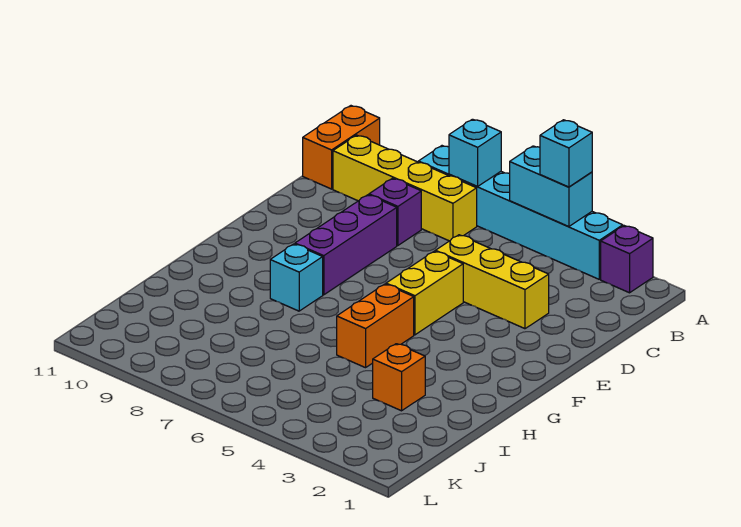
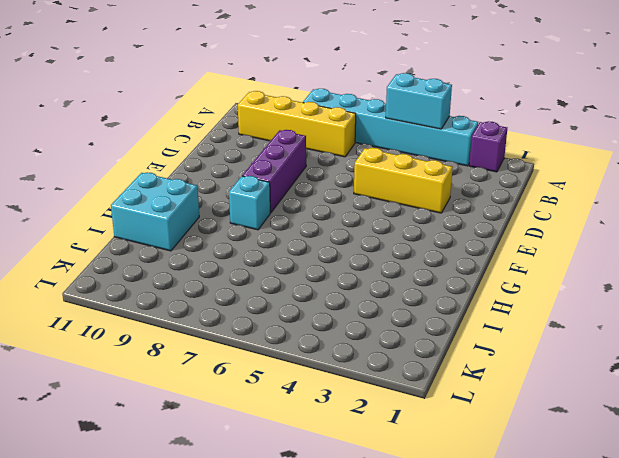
cyan brick H10:I11 level 1 -> none
none -> orange brick A11:B11 level 1
none -> purple brick C8 level 1
none -> yellow brick E5:F5 level 1

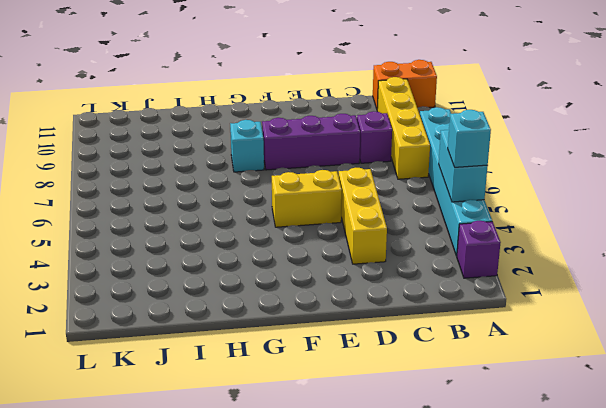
none -> orange brick G5:H5 level 1
none -> orange brick I3 level 1
none -> cyan brick A7 level 2

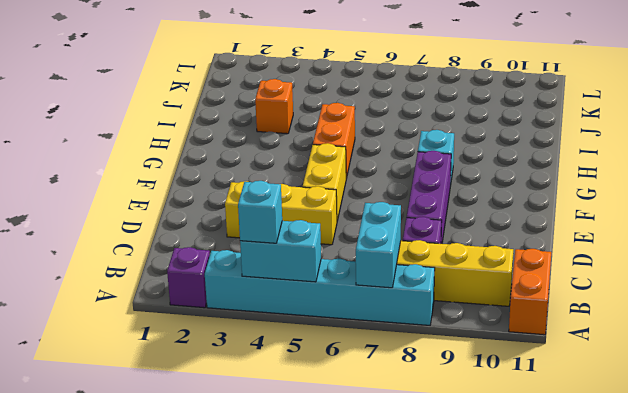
cyan brick A7:B7 level 2 -> cyan brick A7 level 2

